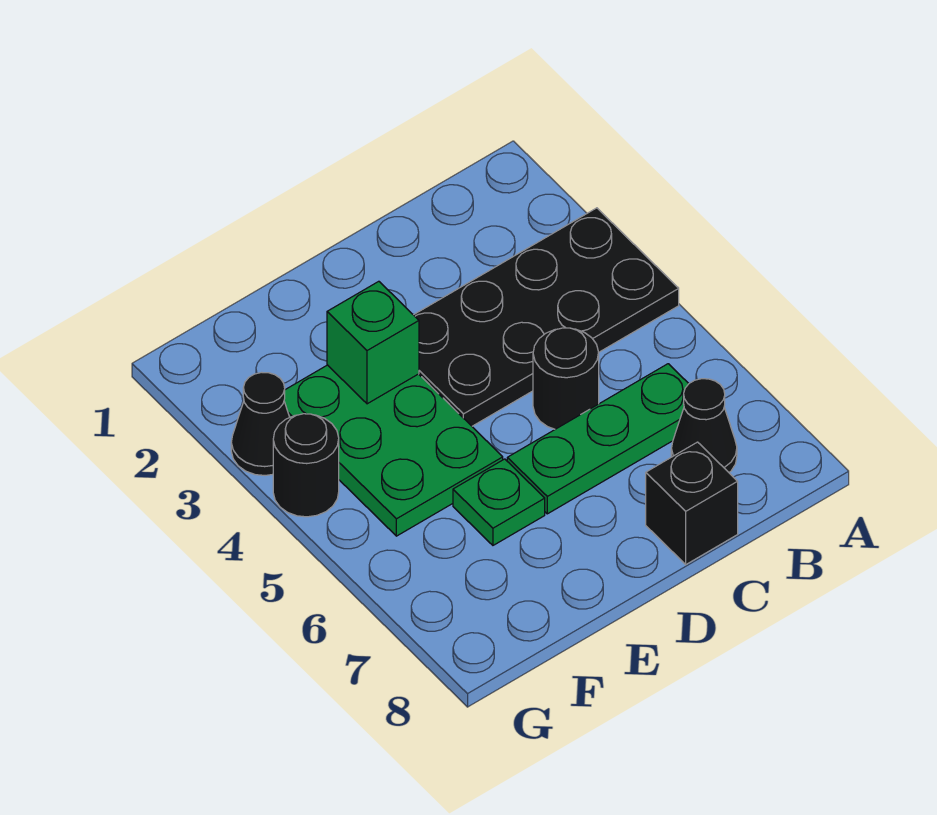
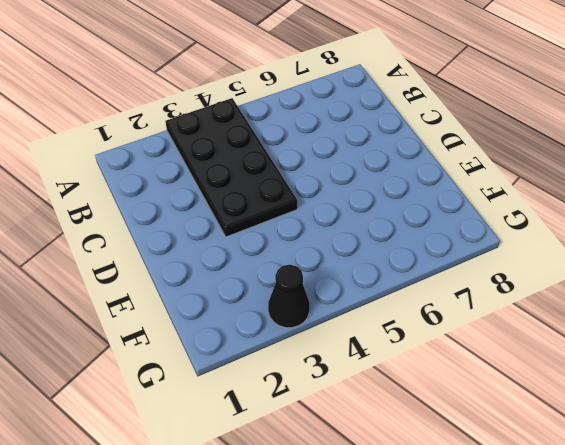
none -> green plate B6:D6 level 1
none -> black cone B7 level 1

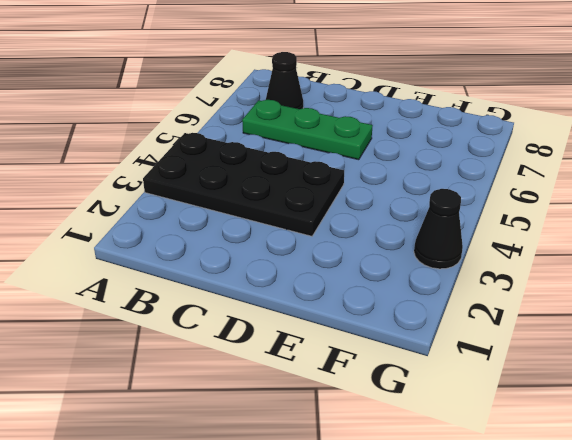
none -> black round brick C5 level 1
none -> black brick C8 level 1

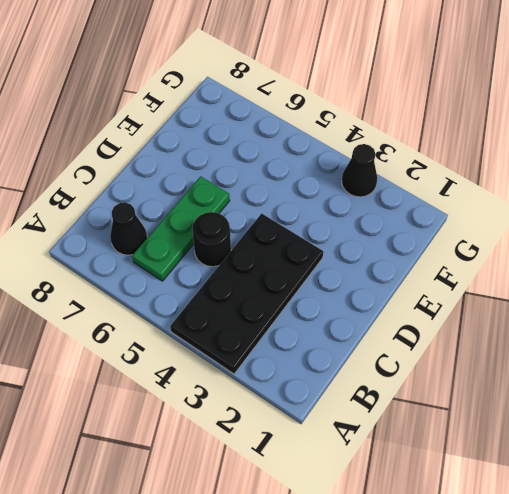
none -> black brick C8 level 1
none -> green plate E3:F5 level 1

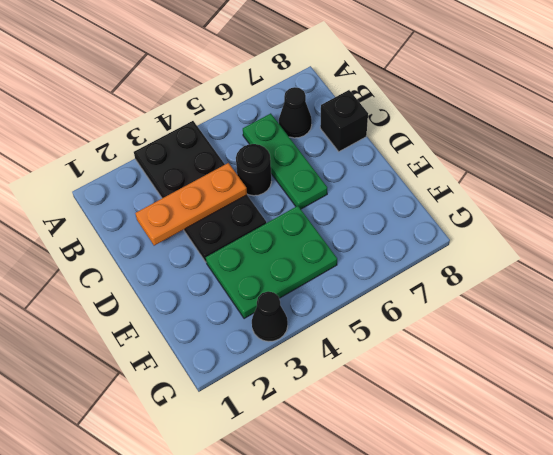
orange plate C2:C4 level 2 -> none
none -> green plate E6 level 1
none -> black round brick G4 level 1

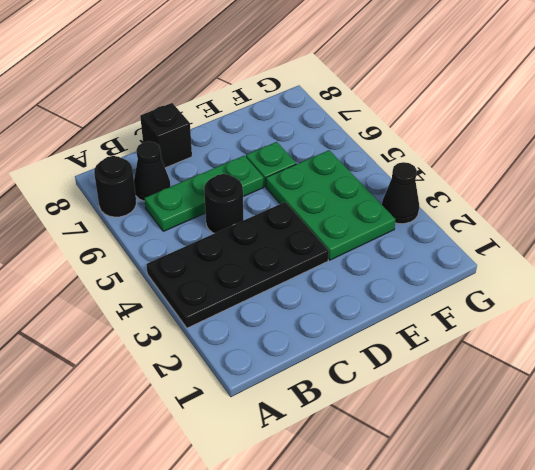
black round brick A7 level 1 -> black round brick G4 level 1
none -> green brick E3 level 2

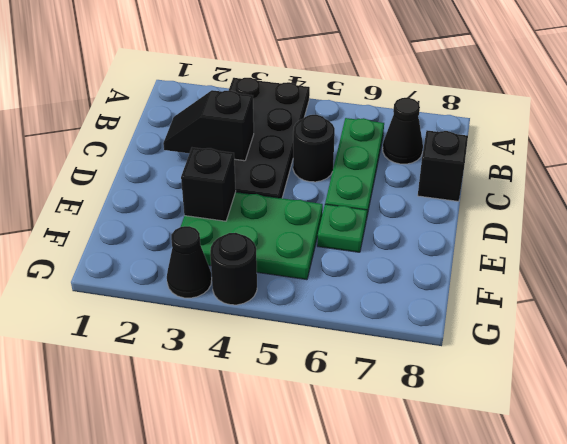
black slope C2:C3 level 2 top 3 -> none
black brick E3 level 2 -> green brick E3 level 2

